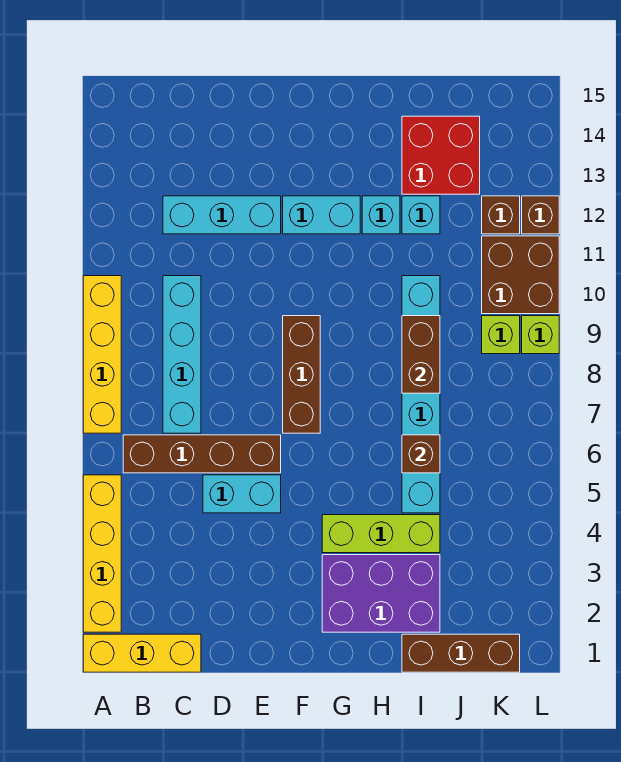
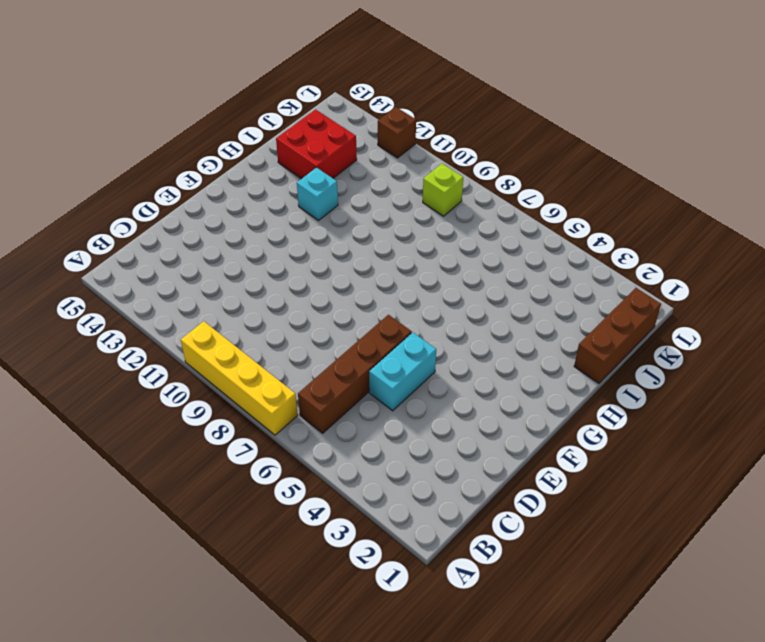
none -> yellow brick A1:C1 level 1
none -> yellow brick A2:A5 level 1
none -> cyan brick C7:C10 level 1

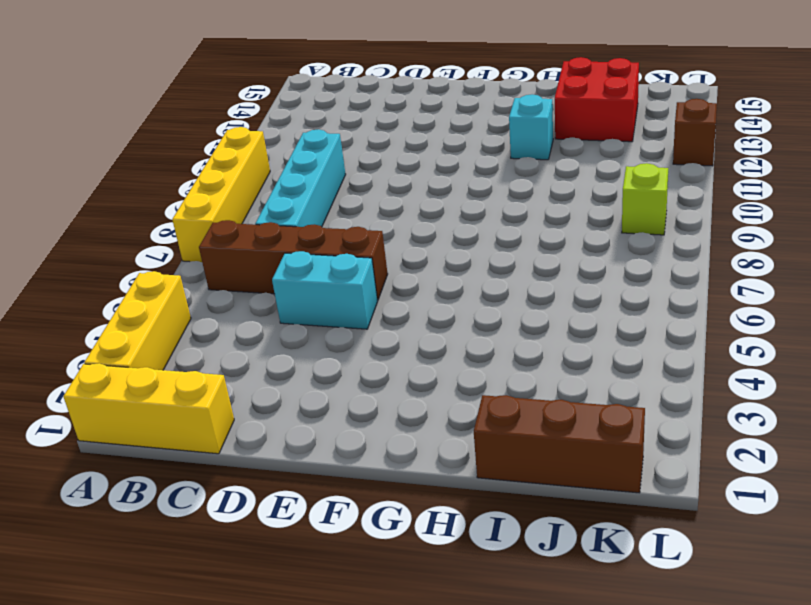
yellow brick A2:A4 level 1 -> yellow brick A2:A5 level 1
none -> cyan brick C12:E12 level 1
none -> brown brick F7:F9 level 1
none -> cyan brick F12:G12 level 1

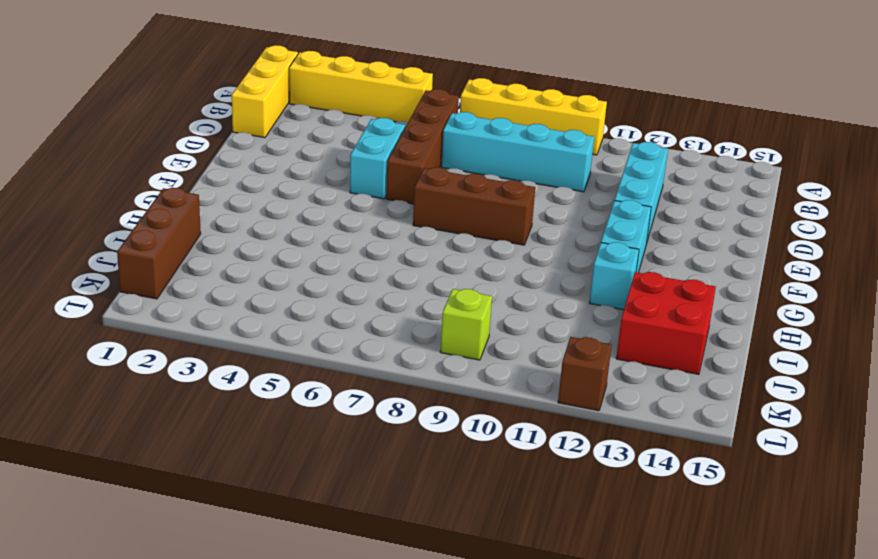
none -> purple brick G2:I3 level 1
none -> lime brick G4:I4 level 1
none -> cyan brick I5:I10 level 1

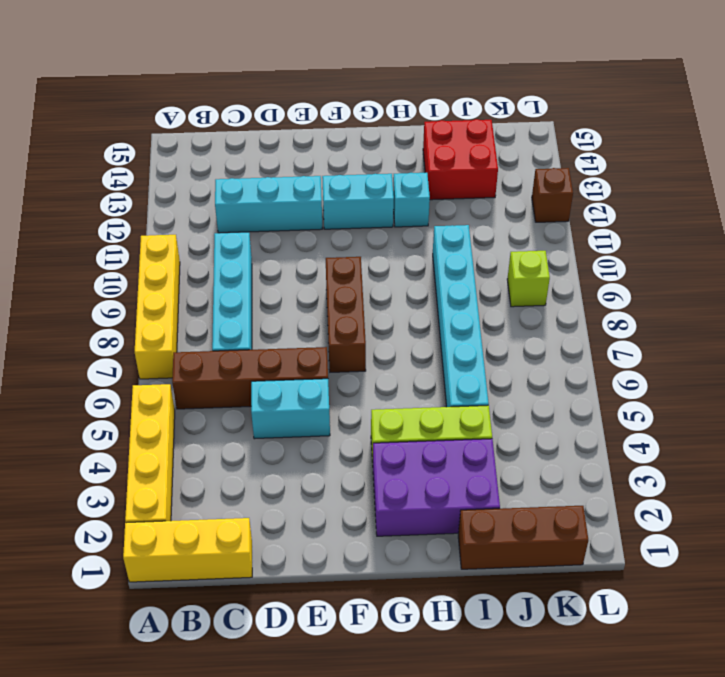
none -> cyan brick I12 level 1
none -> brown brick K10:L11 level 1
none -> brown brick K12 level 1

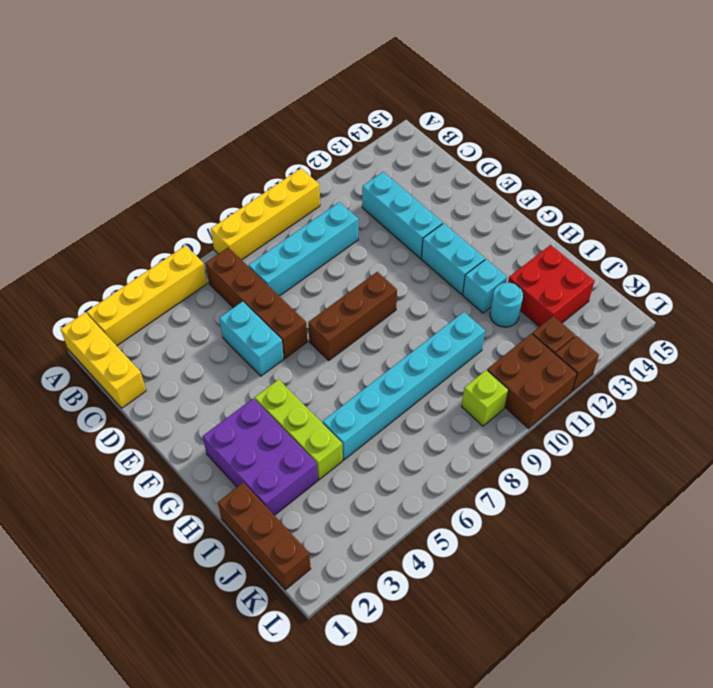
cyan round brick I12 level 1 -> cyan brick I12 level 1
none -> lime brick L9 level 1
none -> brown brick I6 level 2
none -> brown brick I8:I9 level 2

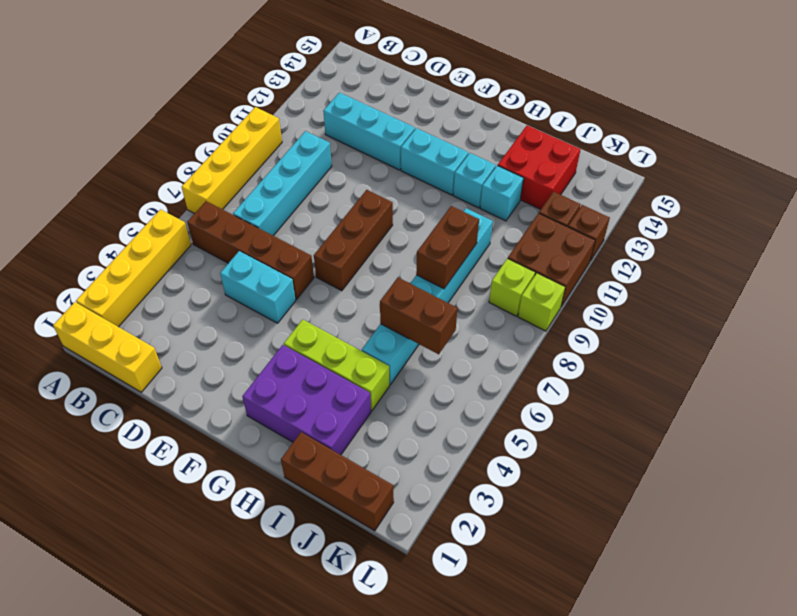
brown brick I6:J6 level 2 -> brown brick I6 level 2

